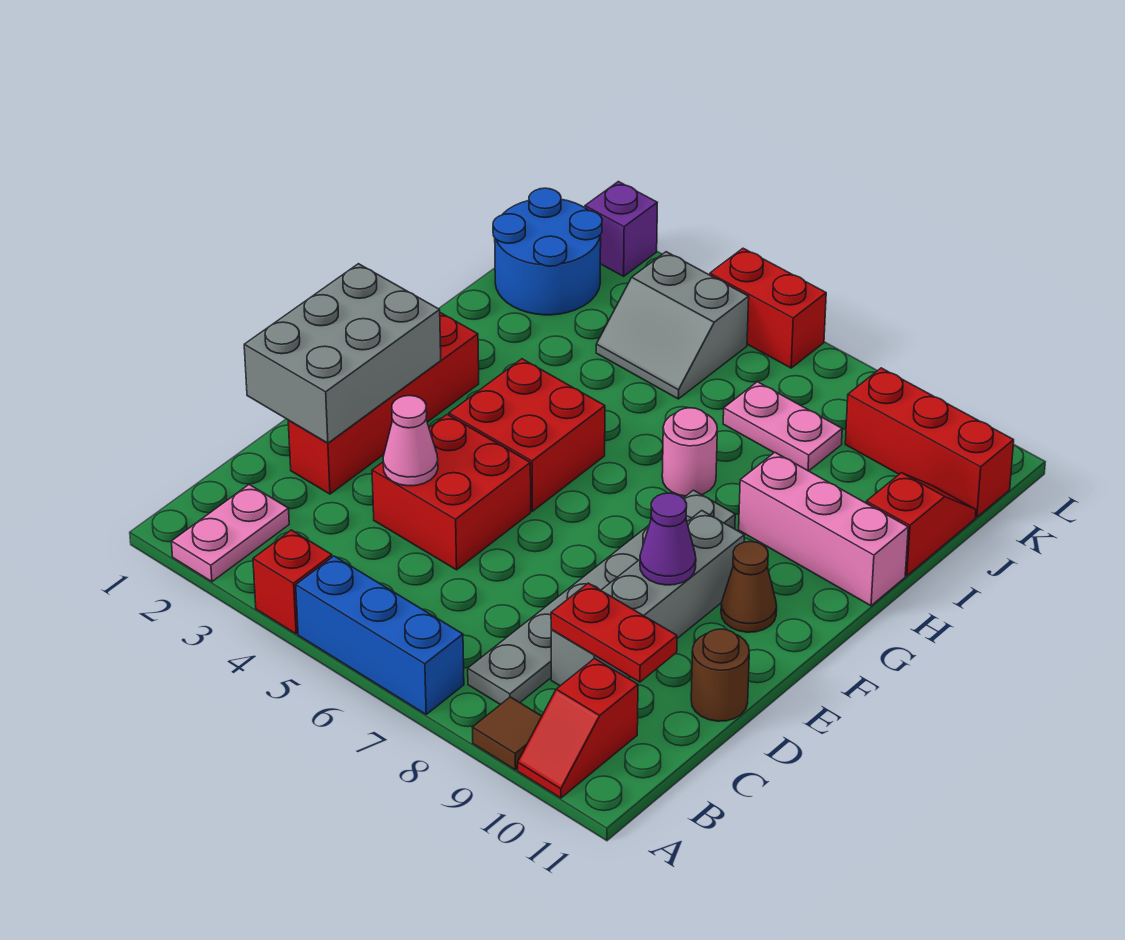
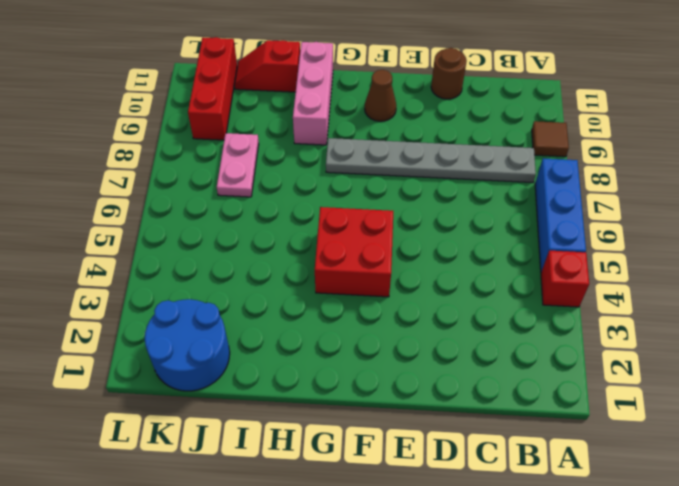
none -> pink plate A2:B2 level 1
none -> red slope A10:B10 level 1 top B
none -> grey brick C9:F9 level 1

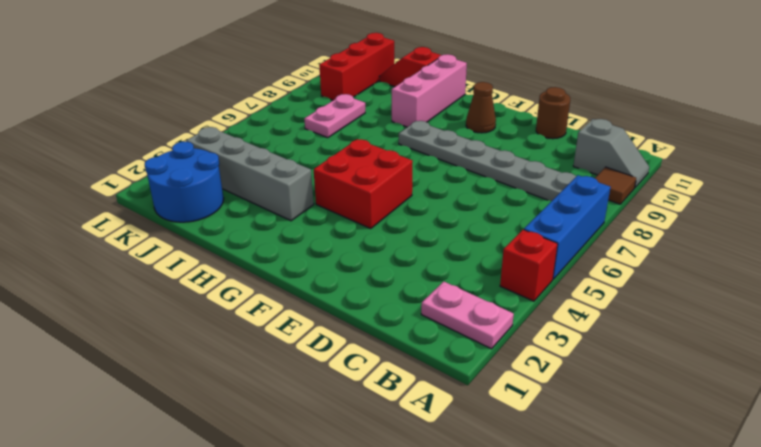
grey slope A10:B10 level 1 top B -> red slope A10:B10 level 1 top B
grey brick H3:K3 level 1 -> grey brick C9:F9 level 1
none -> red brick D2:G2 level 1
none -> red brick D4:E5 level 1
none -> pink round brick H7 level 1

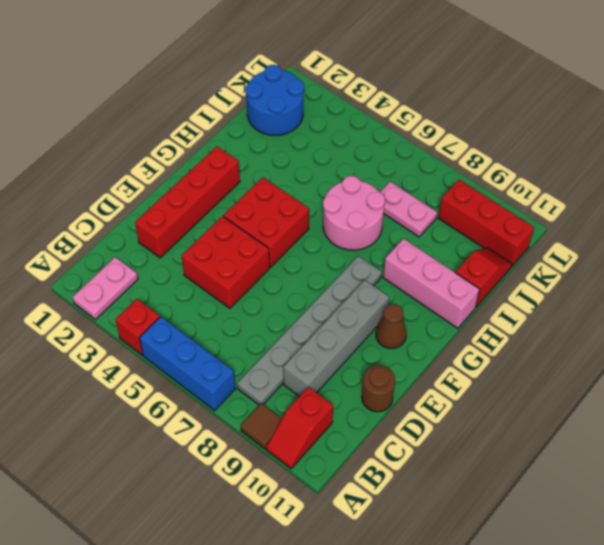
pink round brick H6:I7 level 1 -> pink round brick H7 level 1
none -> grey slope J4:K5 level 1 top K
none -> purple brick L2 level 1
none -> red brick L5:L6 level 1

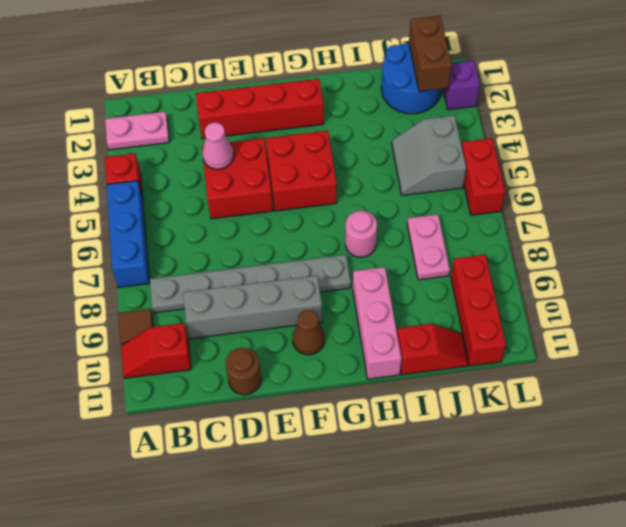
brown brick K1:K2 level 2 -> none
none -> red plate C9:C10 level 2
none -> grey brick D1:F2 level 2
none -> purple cone E9 level 2

